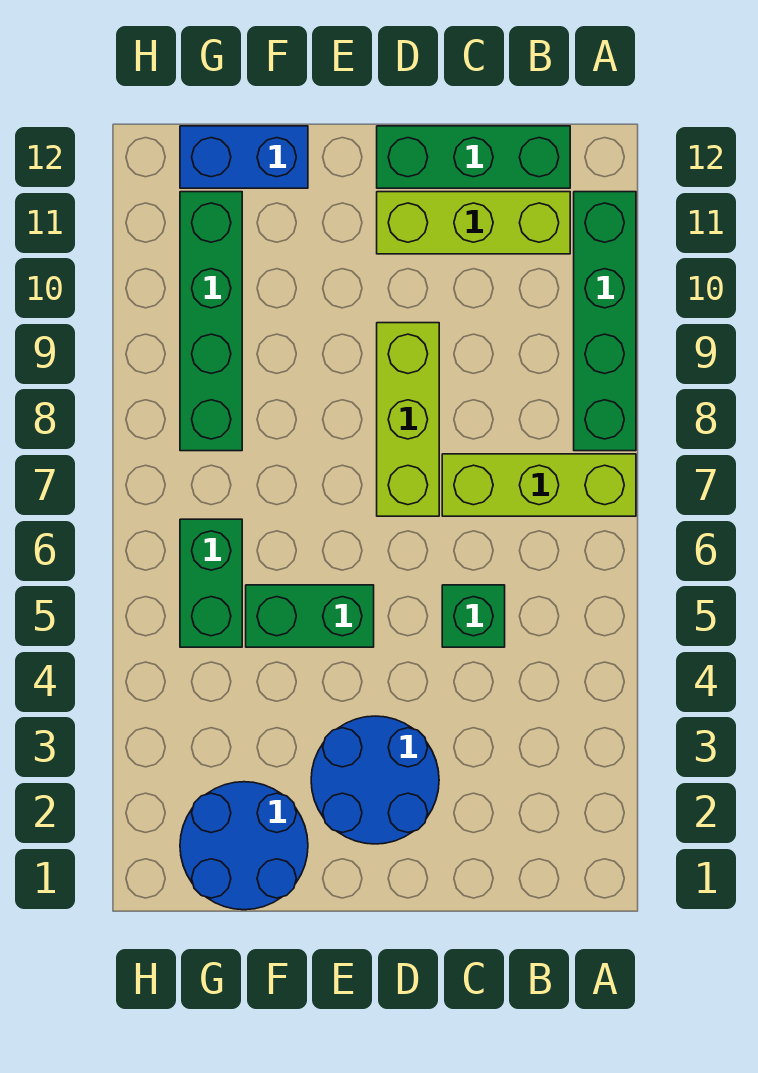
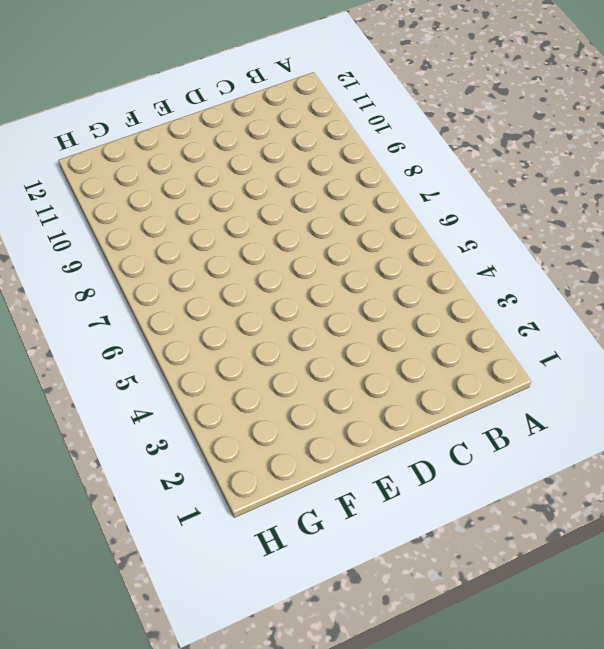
none -> lime brick A7:C7 level 1
none -> green brick A8:A11 level 1
none -> lime brick B11:D11 level 1

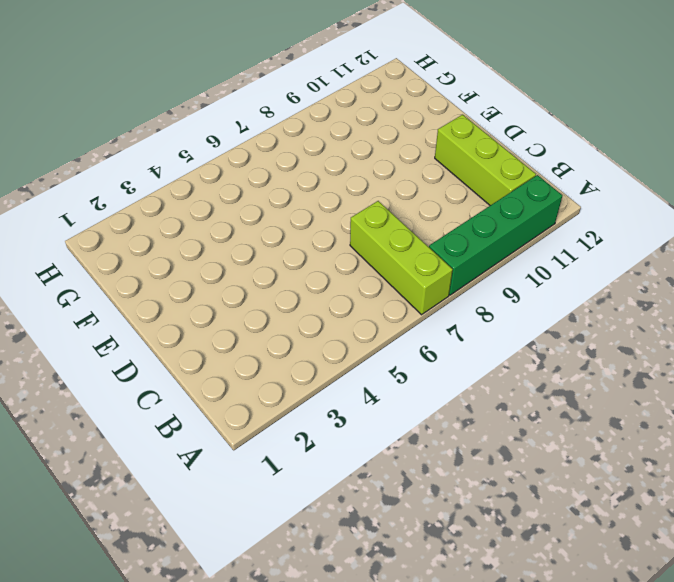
none -> green brick B12:D12 level 1
none -> green brick C5 level 1
none -> blue round brick D2:E3 level 1

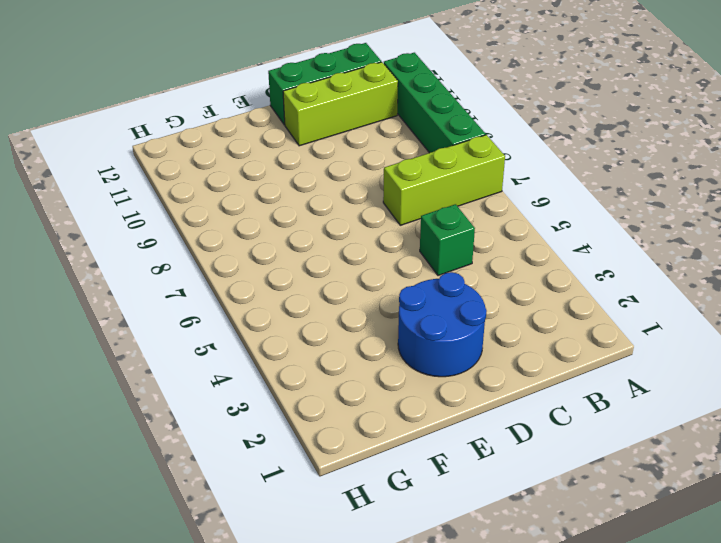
none -> lime brick D7:D9 level 1
none -> green brick E5:F5 level 1
none -> blue round brick F1:G2 level 1

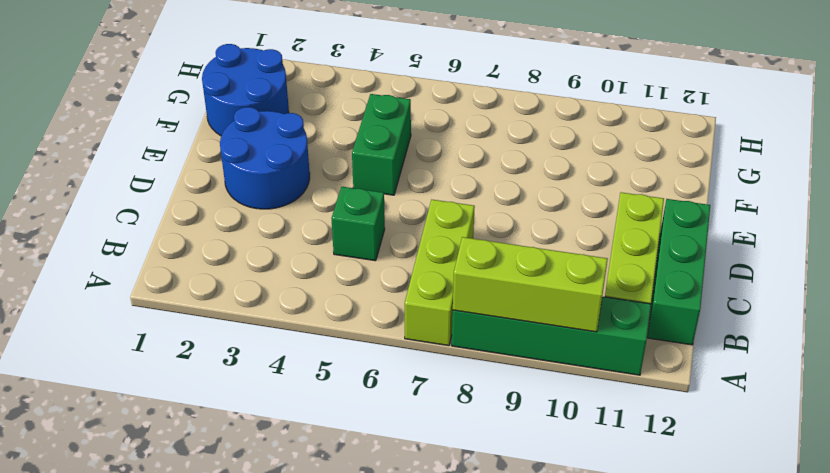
lime brick A8:A10 level 2 -> lime brick D7:D9 level 1
none -> blue brick F12:G12 level 1
none -> green brick G5:G6 level 1
none -> green brick G8:G11 level 1

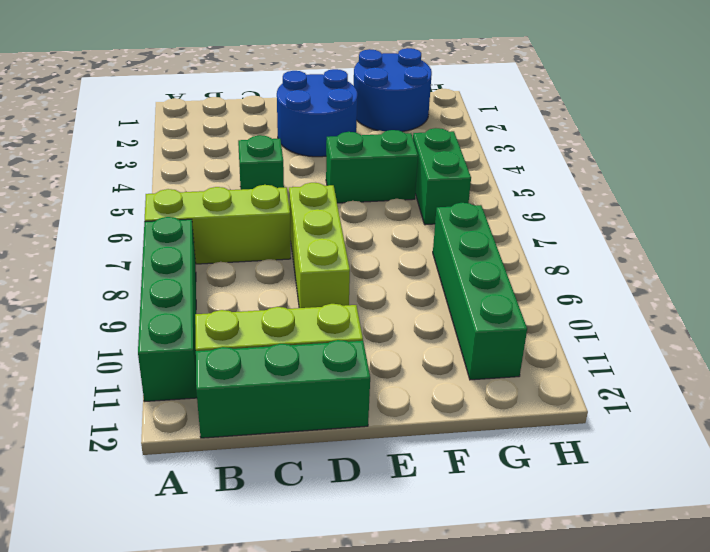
none -> blue brick F12:G12 level 1

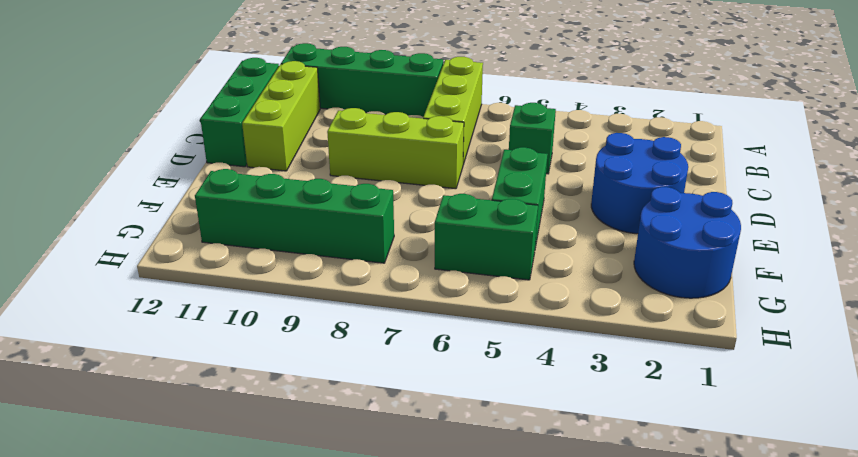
none -> blue brick F12:G12 level 1

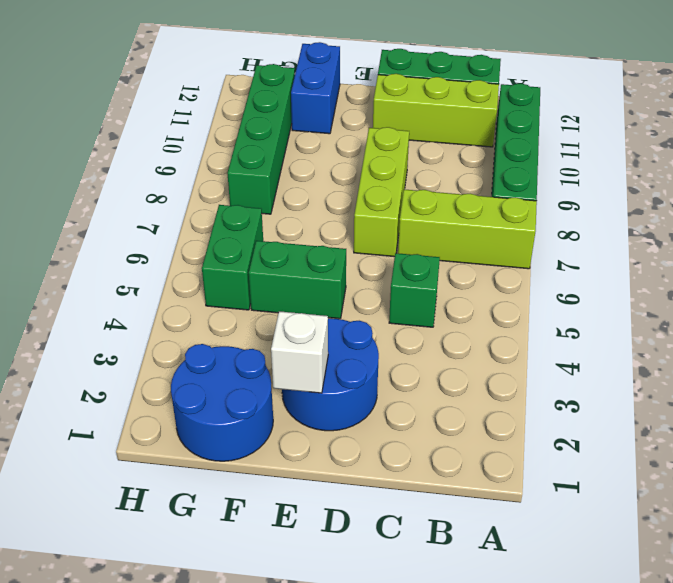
white brick E2 level 2 -> none
blue brick F11:F12 level 1 -> blue brick F12:G12 level 1

